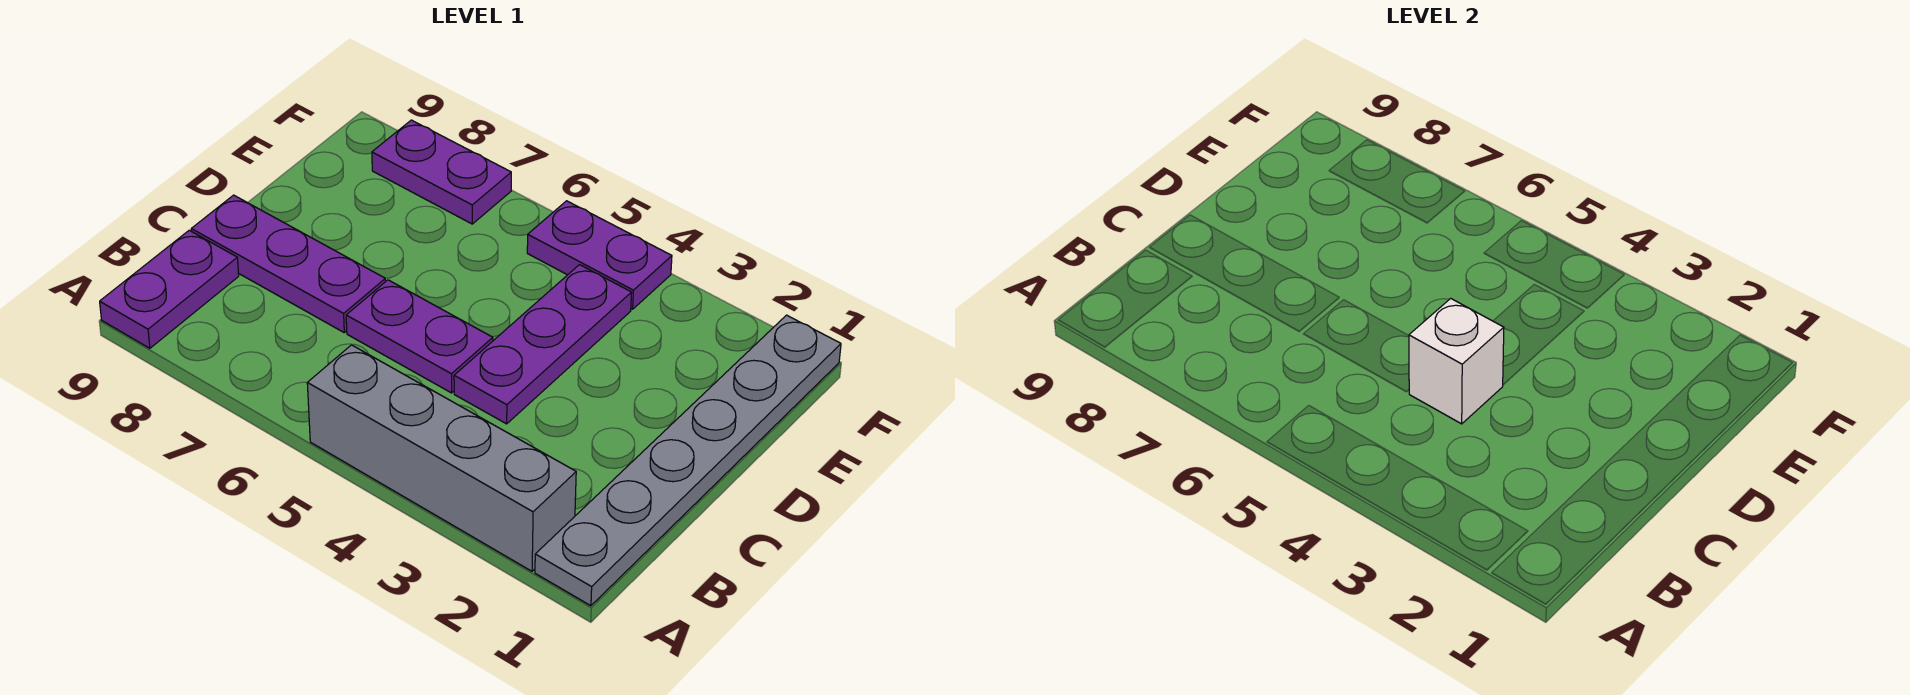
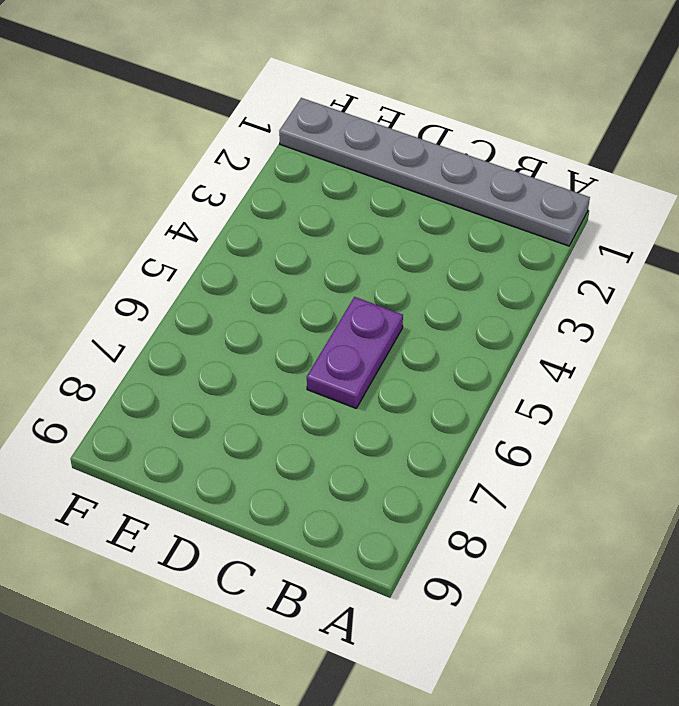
none -> grey brick A2:A5 level 1
none -> purple plate A9:B9 level 1

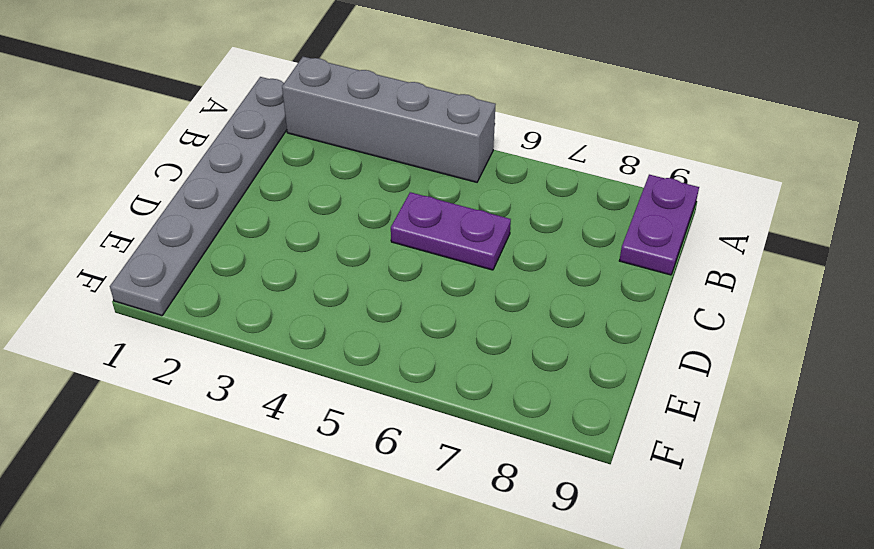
none -> purple plate C4:E4 level 1
none -> purple plate C7:C9 level 1

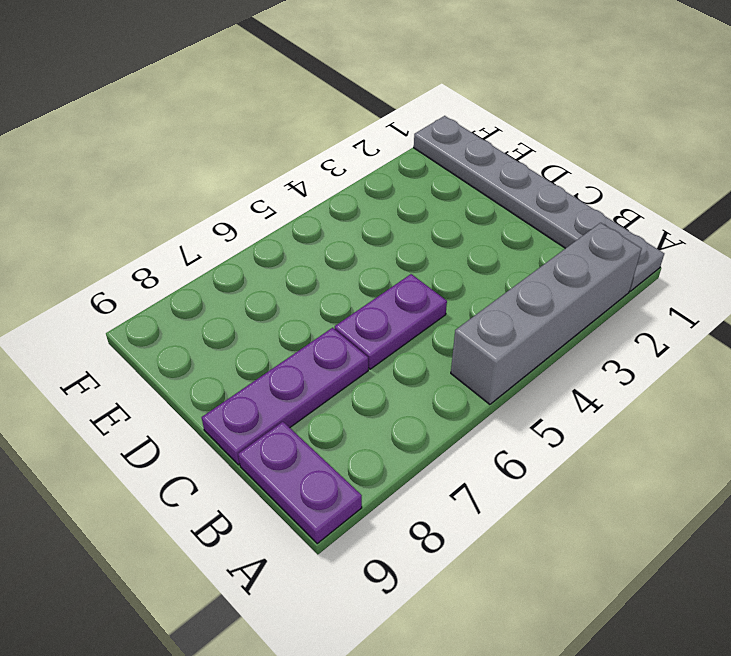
none -> purple plate C4:E4 level 1
none -> purple plate F4:F5 level 1

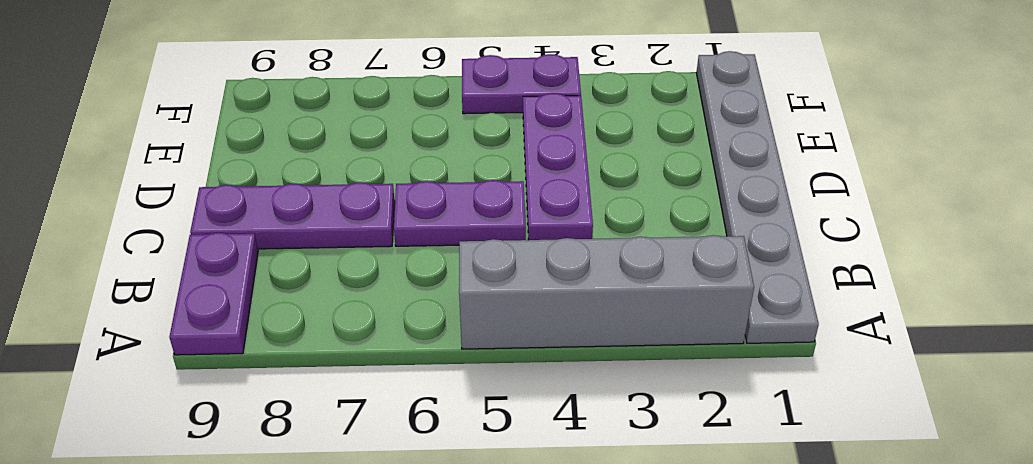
none -> purple plate F7:F8 level 1
none -> white brick C4 level 2

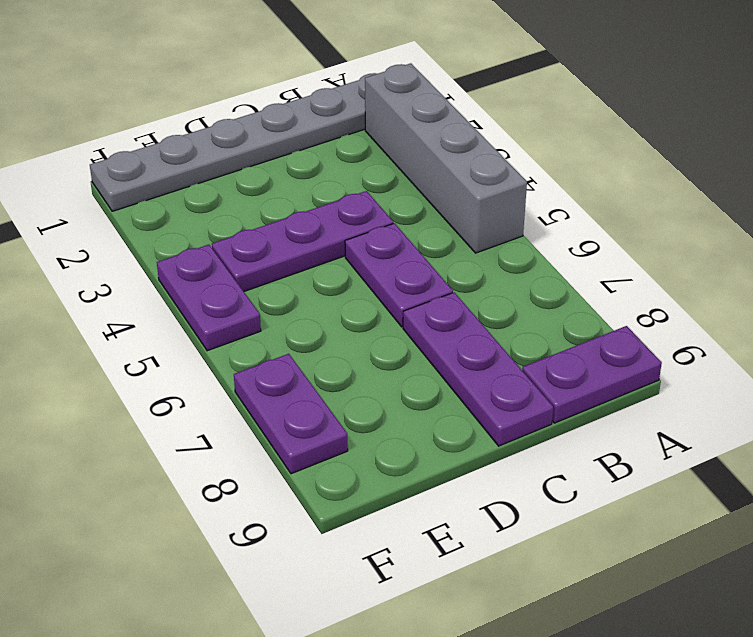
none -> white brick C4 level 2

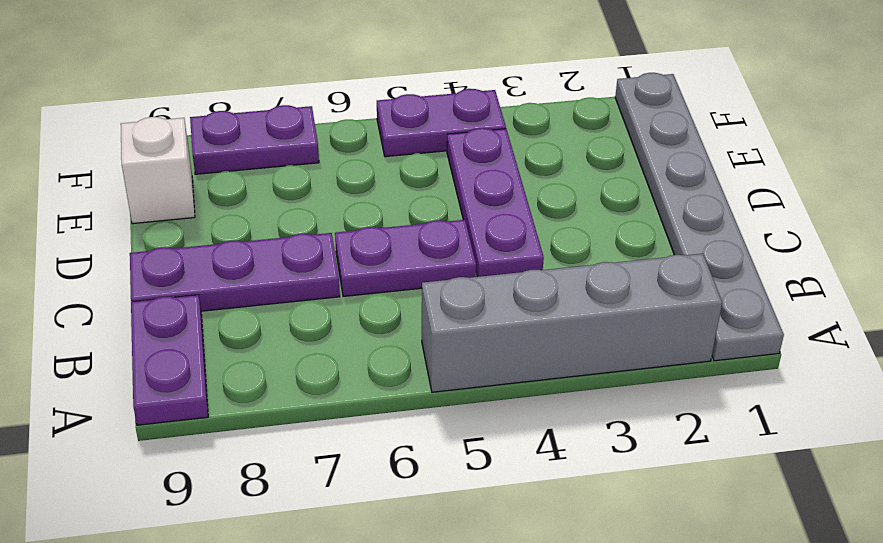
white brick E9 level 1 -> white brick C4 level 2

